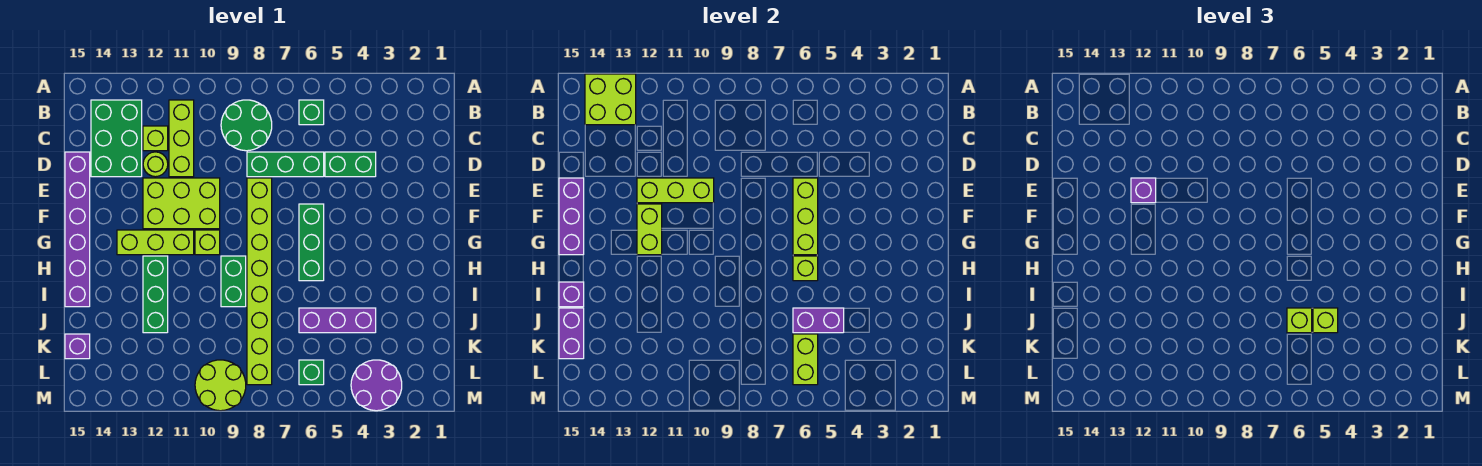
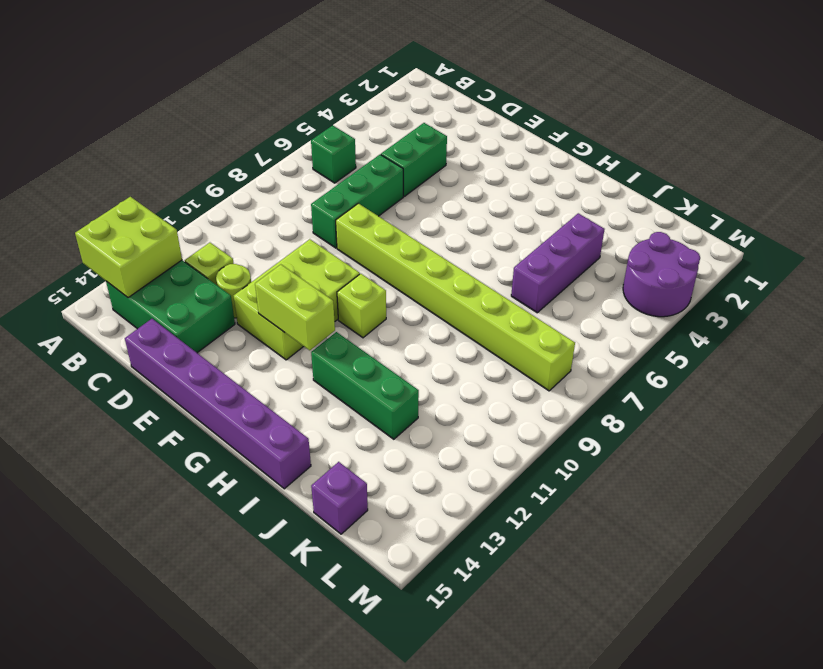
none -> green round brick B8:C9 level 1
none -> lime brick B11:D11 level 1
none -> green brick F6:H6 level 1
none -> lime brick G11:G13 level 1

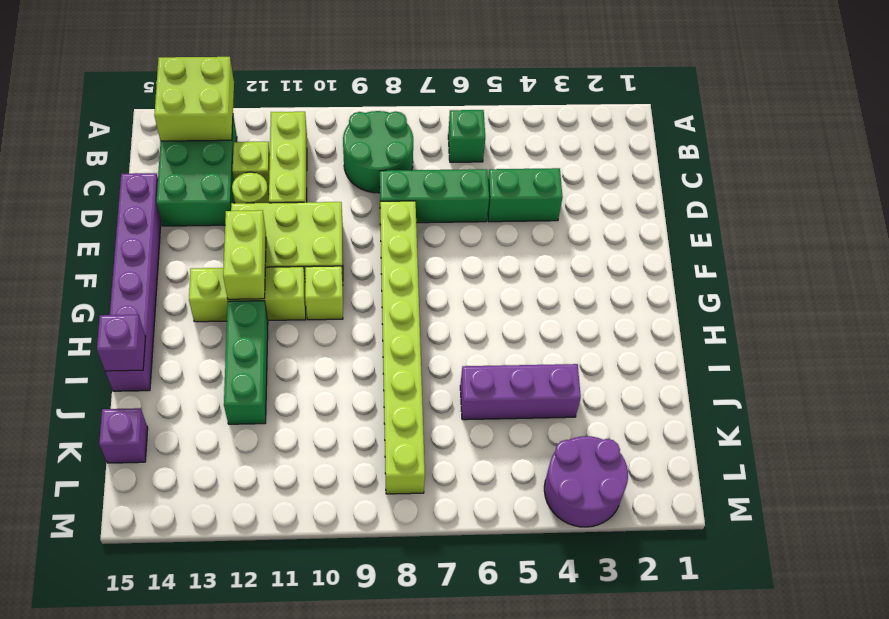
none -> green brick F6:H6 level 1
none -> green brick H9:I9 level 1
none -> green brick L6 level 1
none -> lime round brick L9:M10 level 1

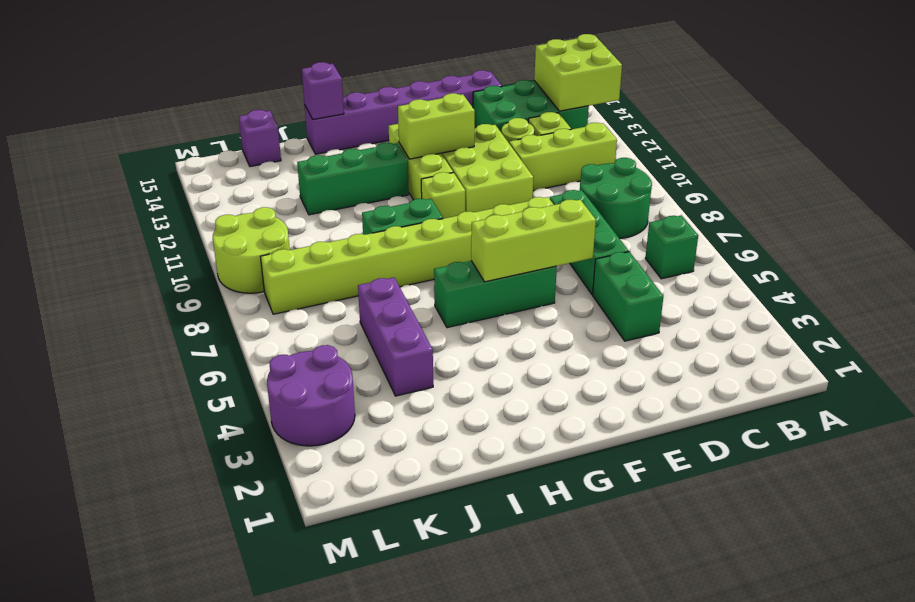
none -> green brick L6 level 1
none -> lime brick E10:E12 level 2
none -> purple brick E15:G15 level 2
none -> lime brick H6 level 2

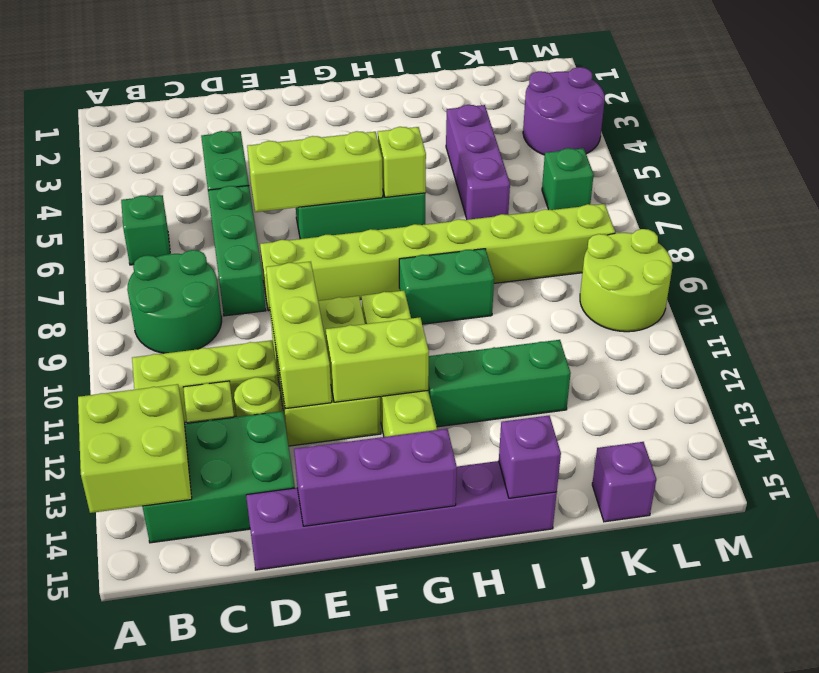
none -> purple brick J5:J6 level 2
none -> purple brick J15:K15 level 2
none -> lime brick K6:L6 level 2
none -> purple brick E12 level 3

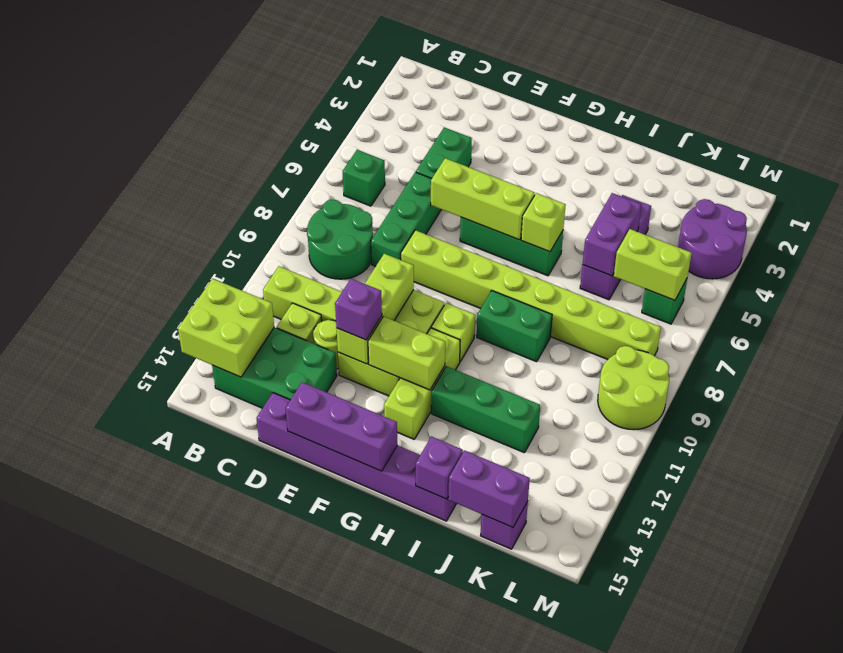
none -> lime brick J5 level 3
none -> lime brick J6 level 3

